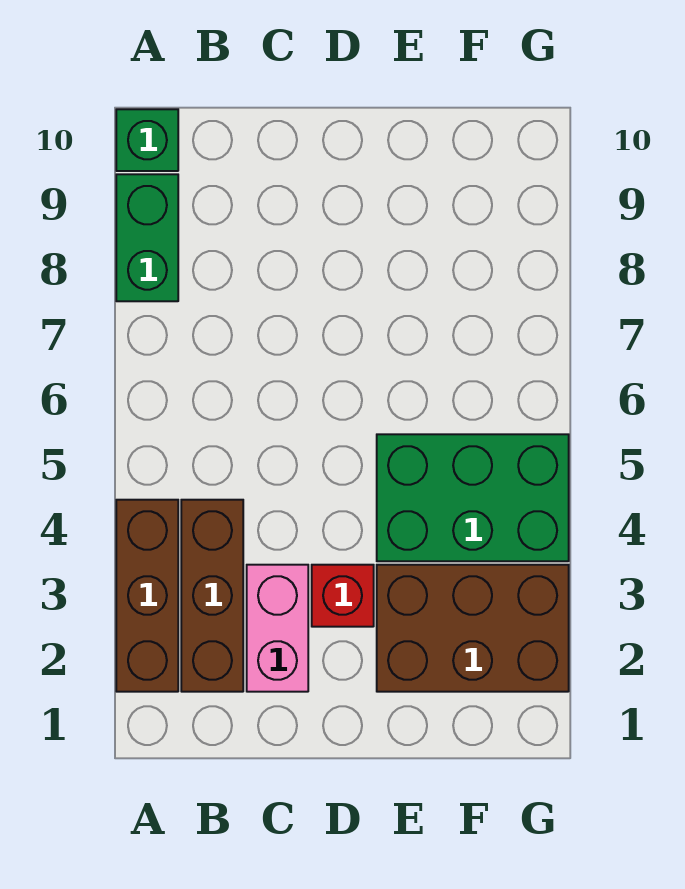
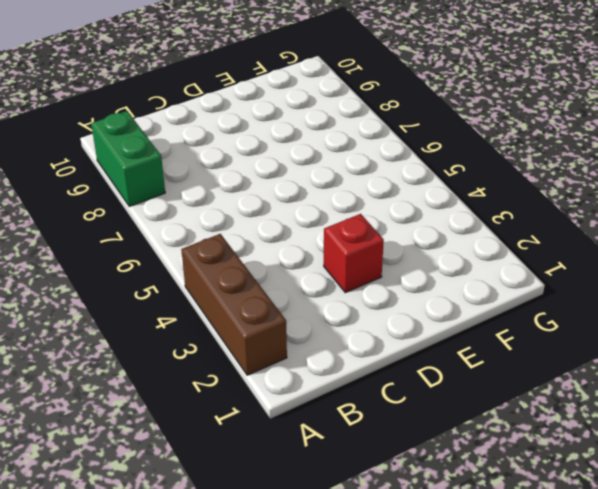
none -> green brick A10 level 1
none -> brown brick B2:B4 level 1

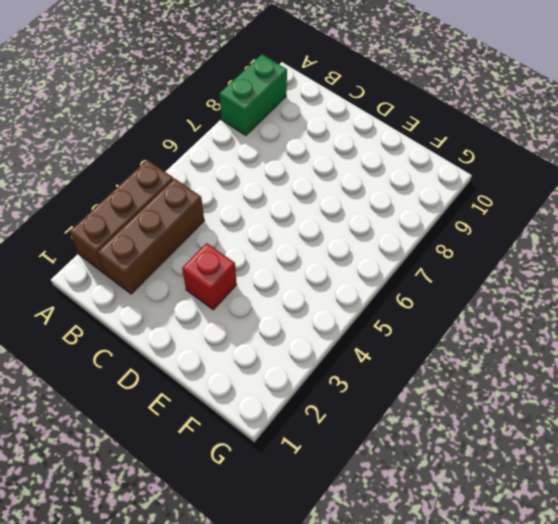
none -> green brick A10 level 1
none -> pink brick C2:C3 level 1

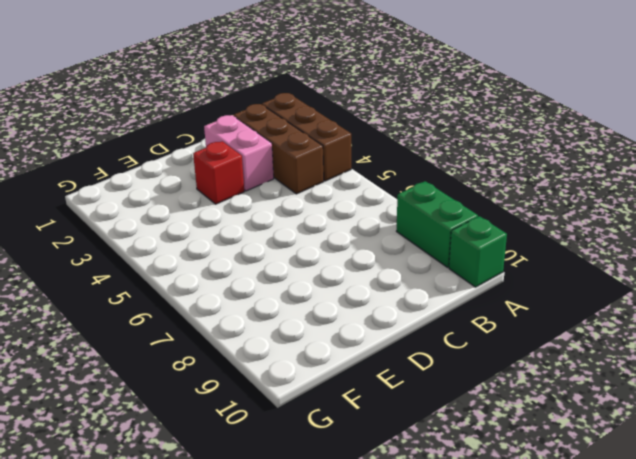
none -> brown brick E2:G3 level 1
none -> green brick E4:G5 level 1

